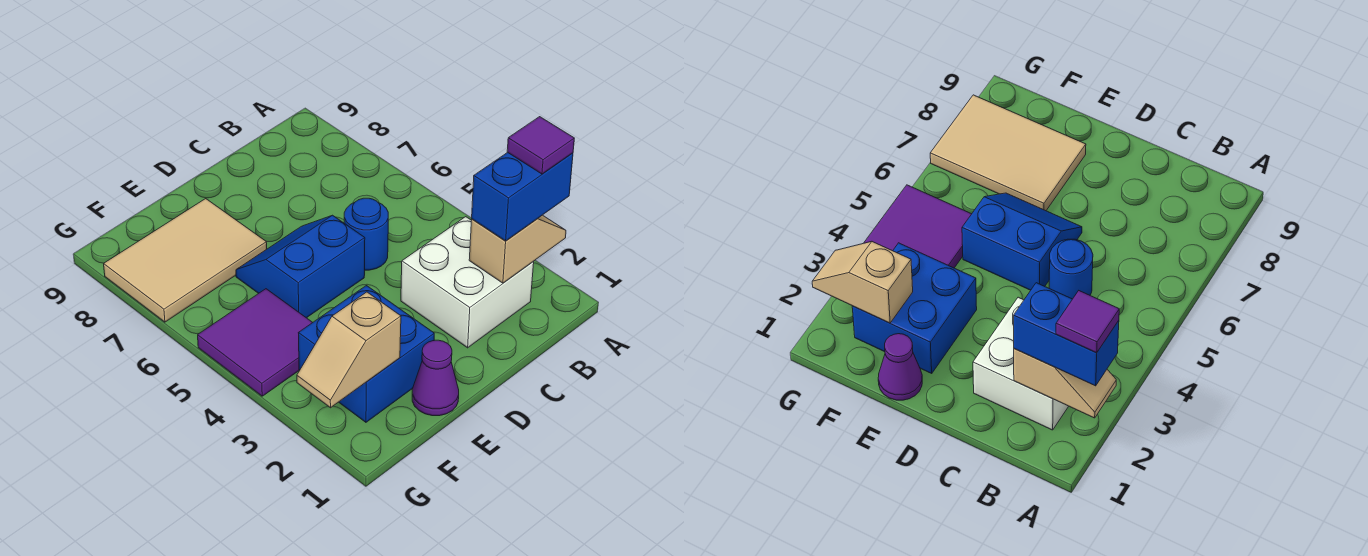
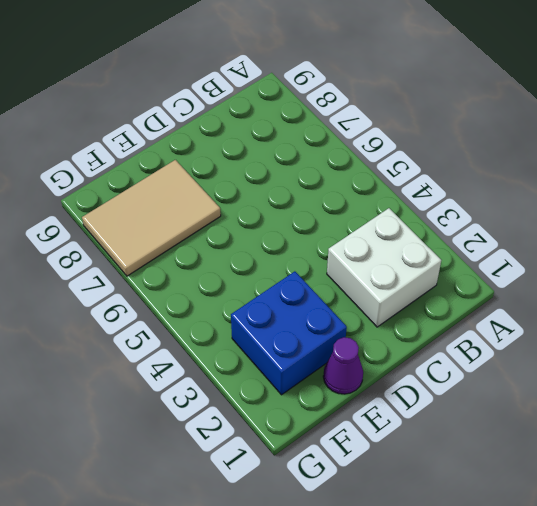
none -> blue round brick C5 level 1
none -> blue slope D5:E6 level 1 top 5

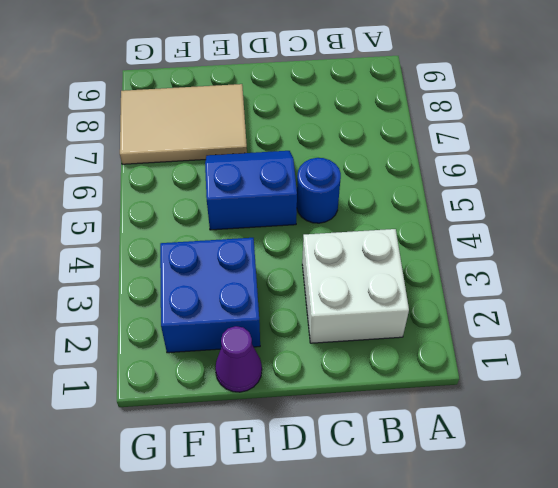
none -> purple tile F4:G5 level 1
none -> tan slope A2:B2 level 2 top B

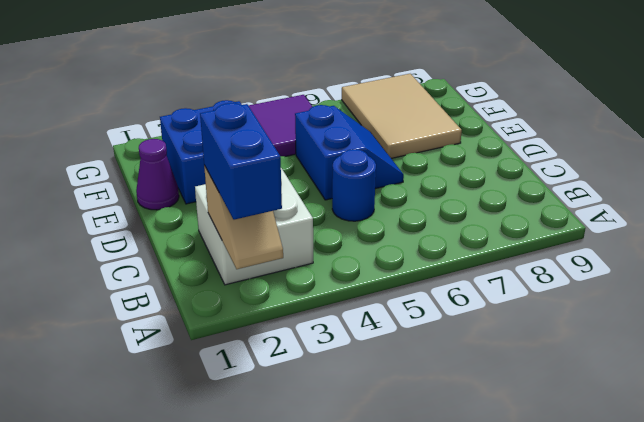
none -> tan slope F2:G2 level 2 top F
none -> purple tile A2 level 4

